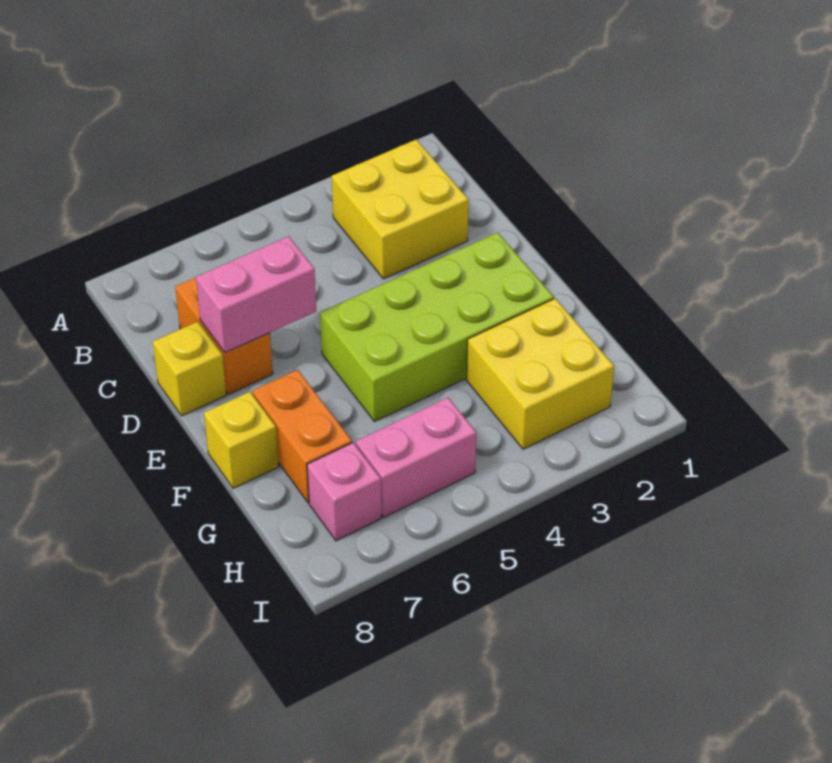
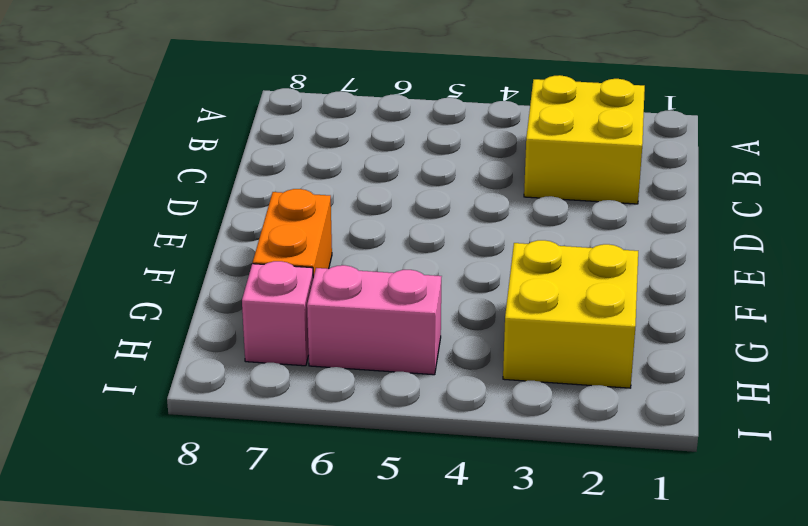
none -> orange brick C7:D7 level 1
none -> yellow brick D8 level 1

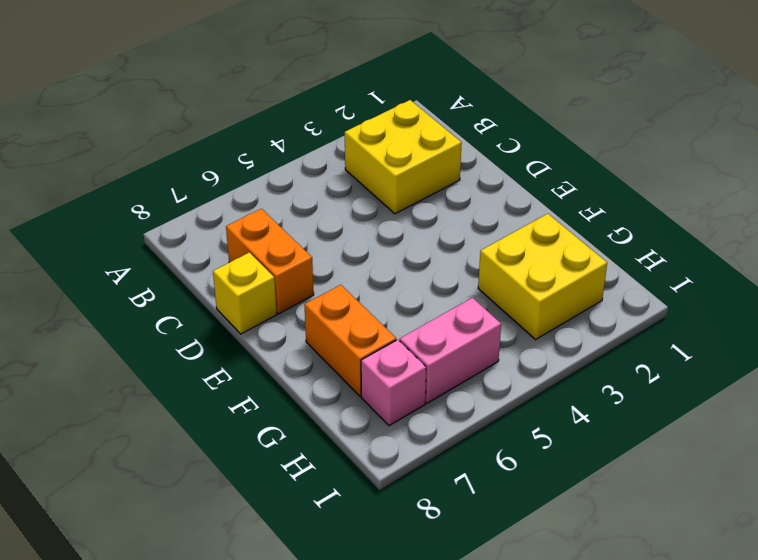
none -> lime brick E2:F5 level 1
none -> yellow brick F8 level 1

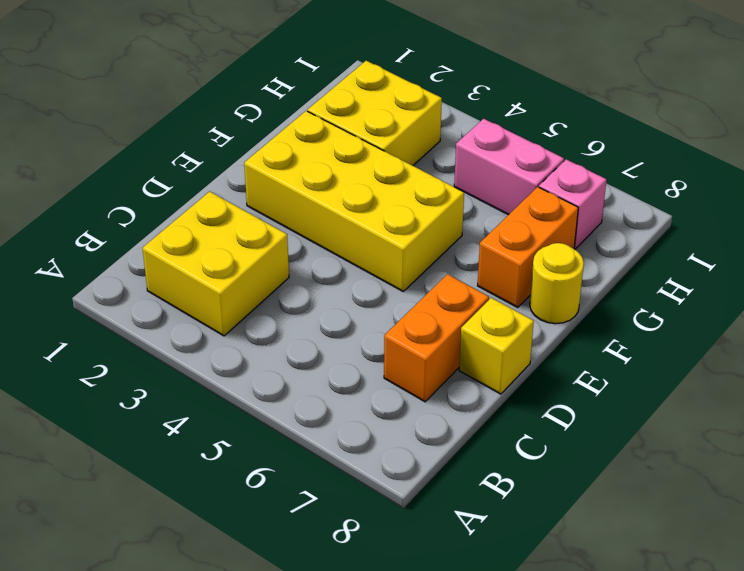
yellow brick E2:F5 level 1 -> lime brick E2:F5 level 1
yellow round brick F8 level 1 -> yellow brick F8 level 1
none -> pink brick D6:D7 level 2

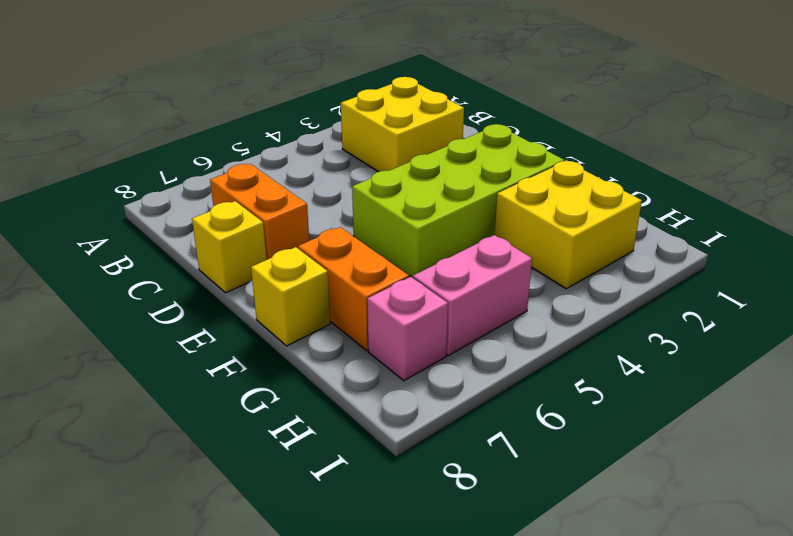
none -> pink brick D6:D7 level 2

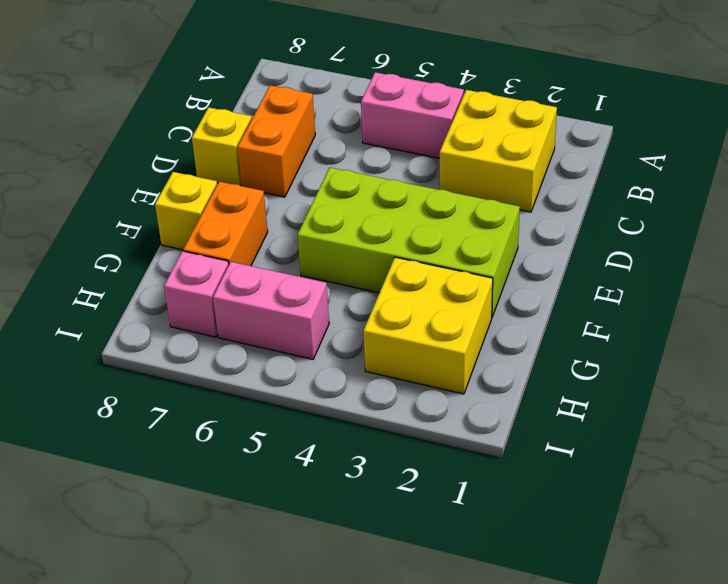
pink brick B4:B5 level 1 -> pink brick D6:D7 level 2

